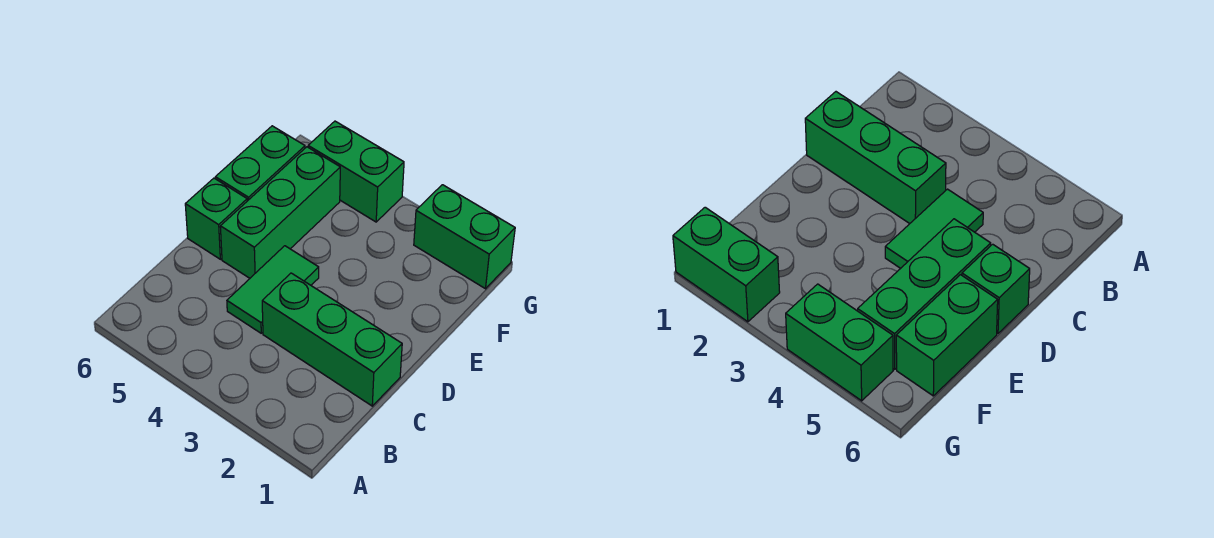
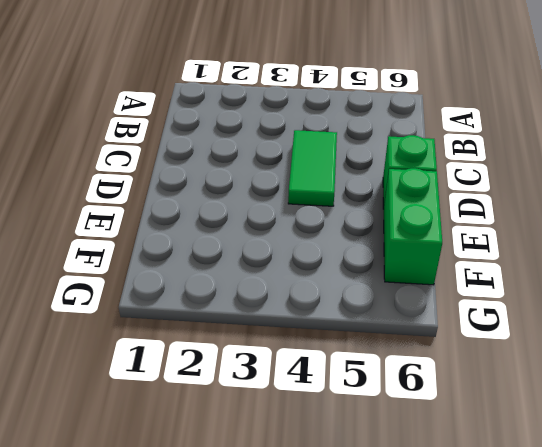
none -> green brick C1:C3 level 1
none -> green brick D5:F5 level 1

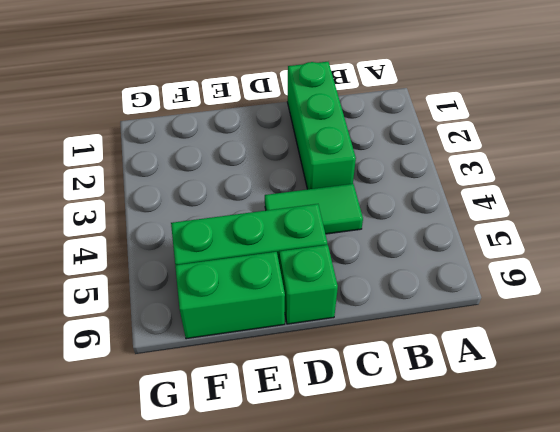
none -> green brick G1:G2 level 1
none -> green brick G4:G5 level 1

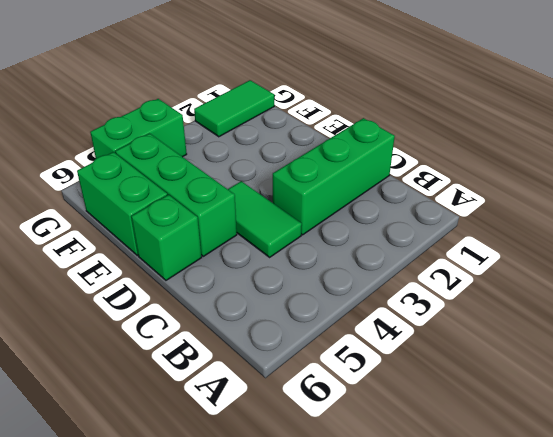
green tile G1:G2 level 1 -> green brick G1:G2 level 1

